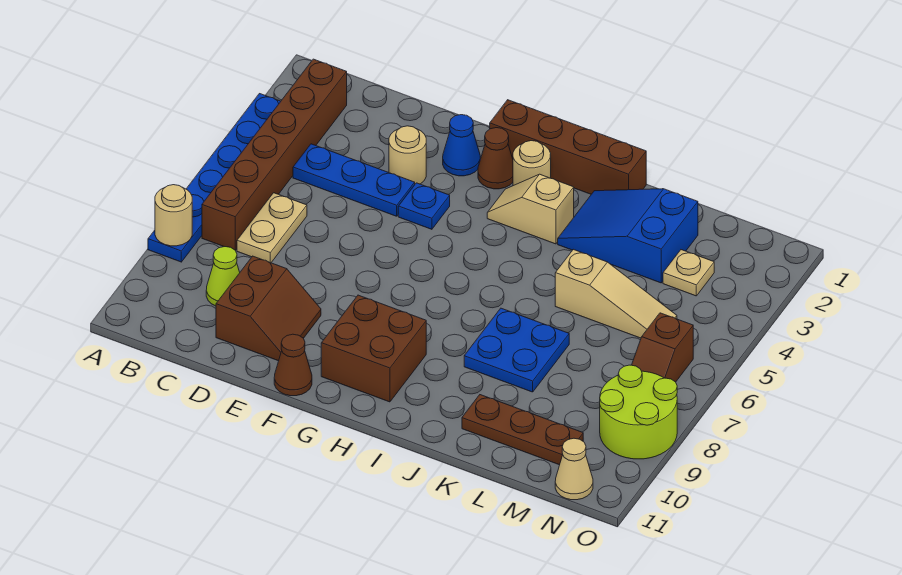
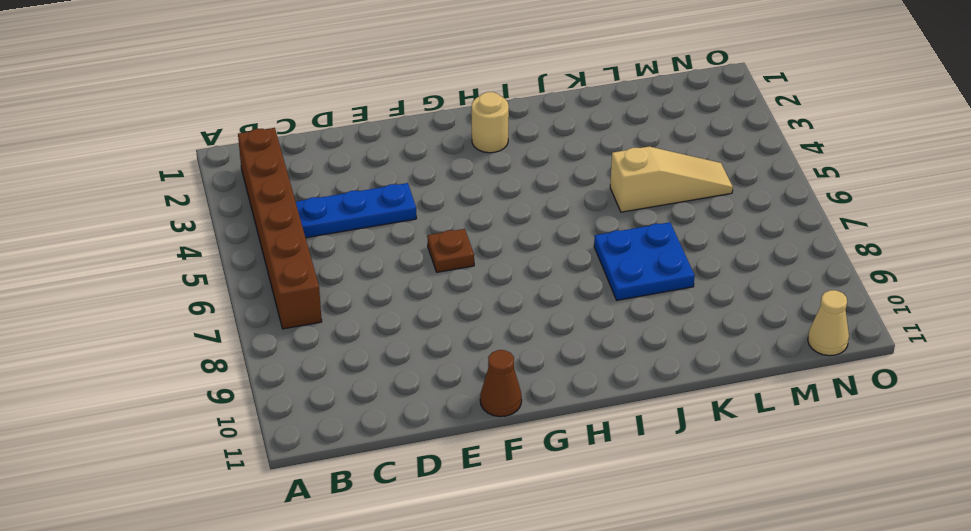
brown plate F6 level 1 -> none
none -> blue plate A3:A8 level 1
none -> tan plate C6:C7 level 1
none -> lime cone C9 level 1

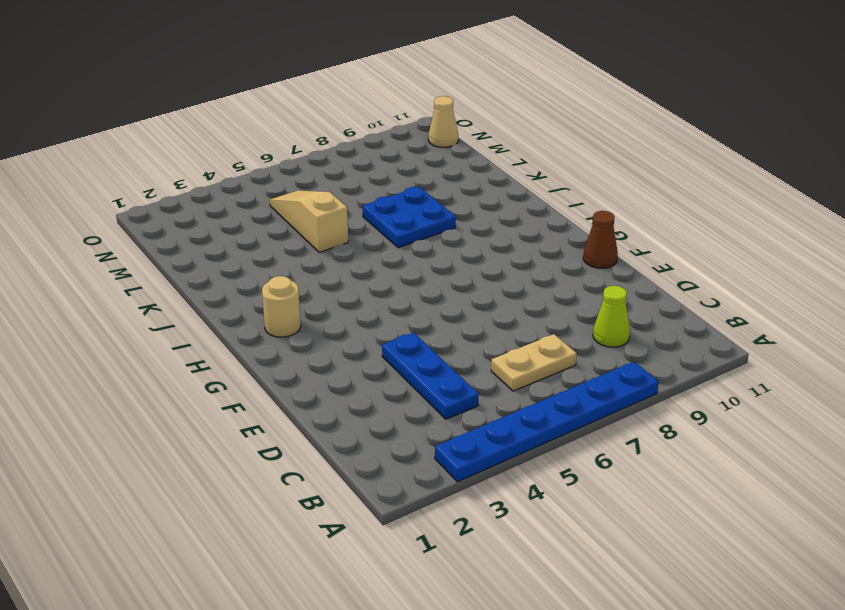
none -> brown brick B2:B7 level 1
none -> brown slope D9:E10 level 1 top D
none -> tan round brick E3 level 1

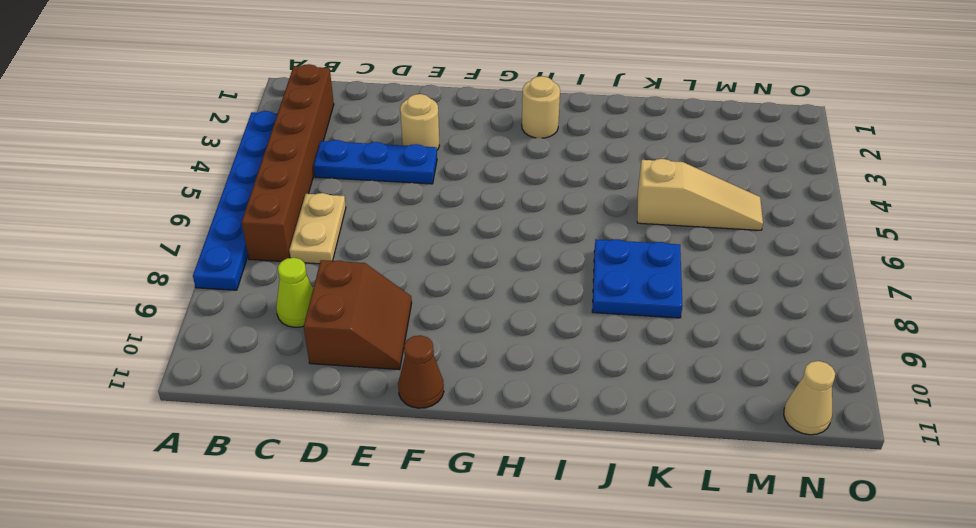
none -> blue cone F2 level 1
none -> blue plate F4 level 1
none -> brown brick G1:J1 level 1

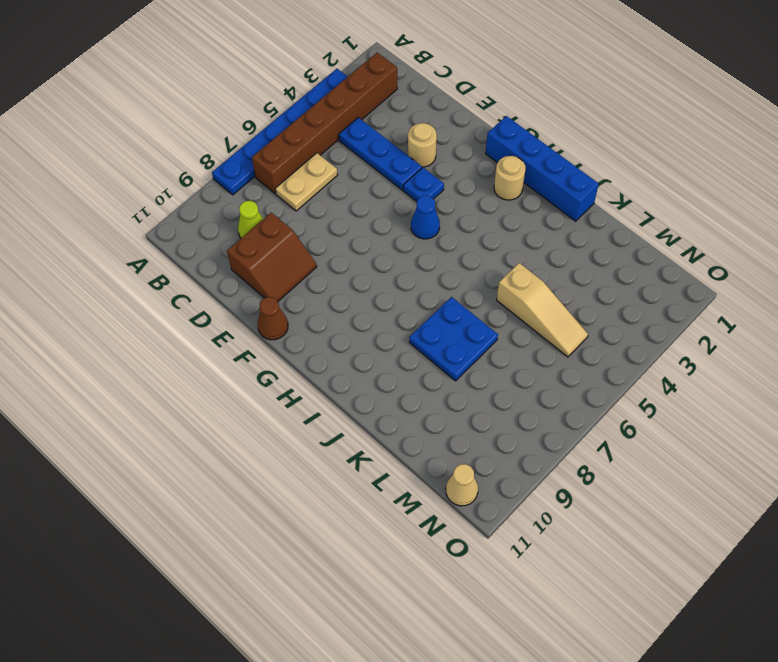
blue brick G1:J1 level 1 -> brown brick G1:J1 level 1
blue cone G5 level 1 -> blue cone F2 level 1
none -> brown cone G2 level 1
none -> brown brick G9:H10 level 1
none -> tan slope H3:I3 level 1 top I

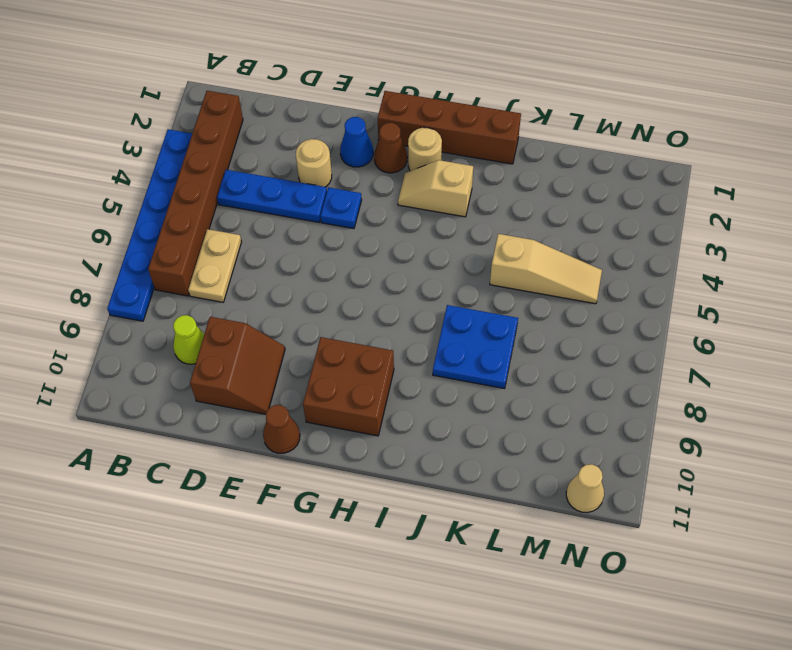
none -> blue slope J2:L3 level 1 top L
none -> brown plate K10:M10 level 1
none -> tan plate M3 level 1

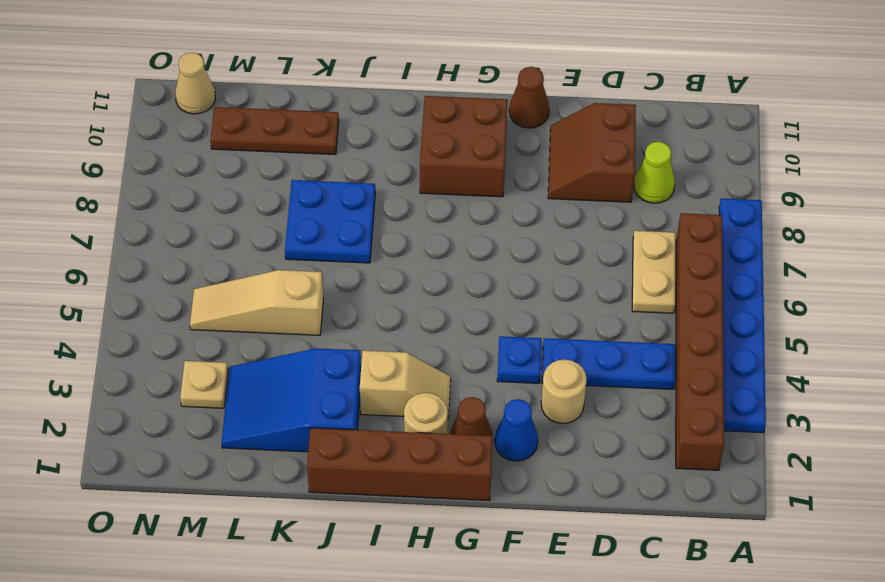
blue slope J2:L3 level 1 top J -> blue slope J2:L3 level 1 top L
none -> brown slope N6:N7 level 1 top 6
none -> lime round brick N8:O9 level 1
none -> tan round brick A8 level 2

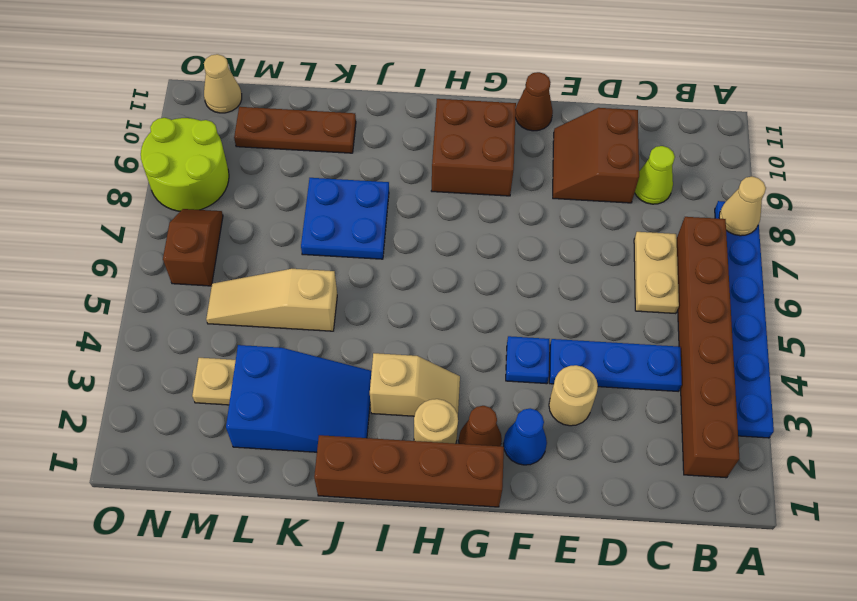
tan cone A8 level 2 -> tan round brick A8 level 2

